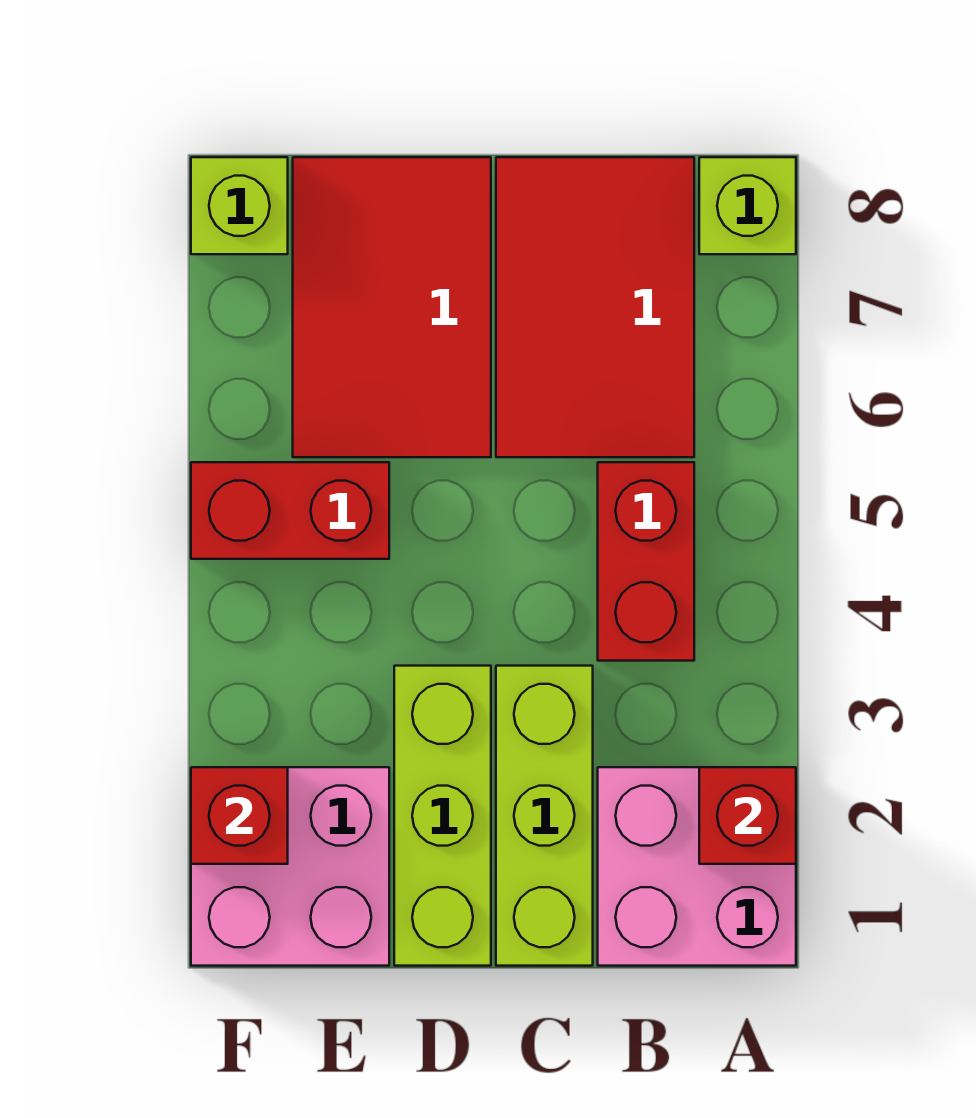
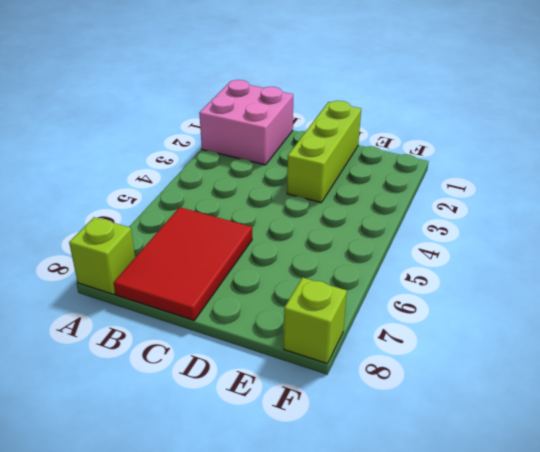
none -> red brick B4:B5 level 1
none -> lime brick C1:C3 level 1
none -> red tile D6:E8 level 1

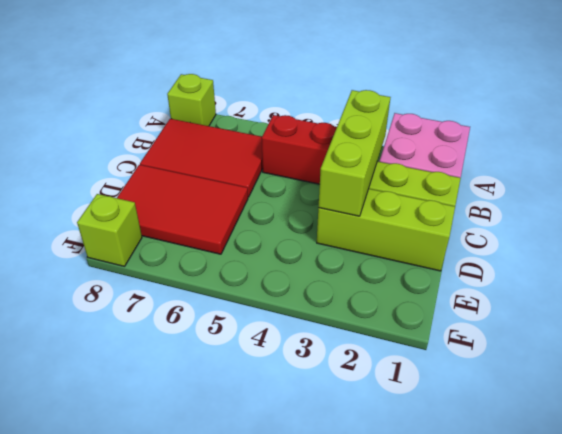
lime brick B3:D3 level 2 -> none
none -> pink brick E1:F2 level 1
none -> red brick E5:F5 level 1
none -> red brick A2 level 2

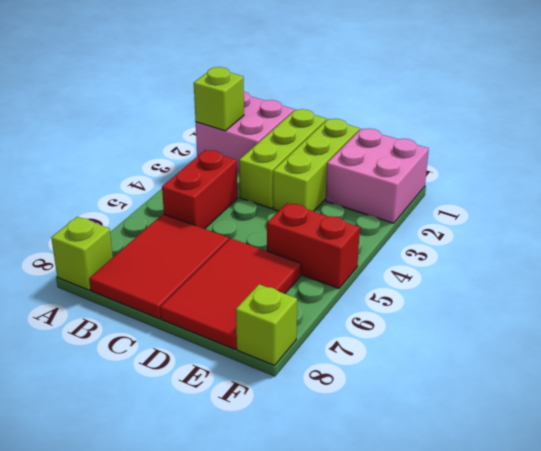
lime brick A2 level 2 -> red brick A2 level 2
none -> red brick F2 level 2

